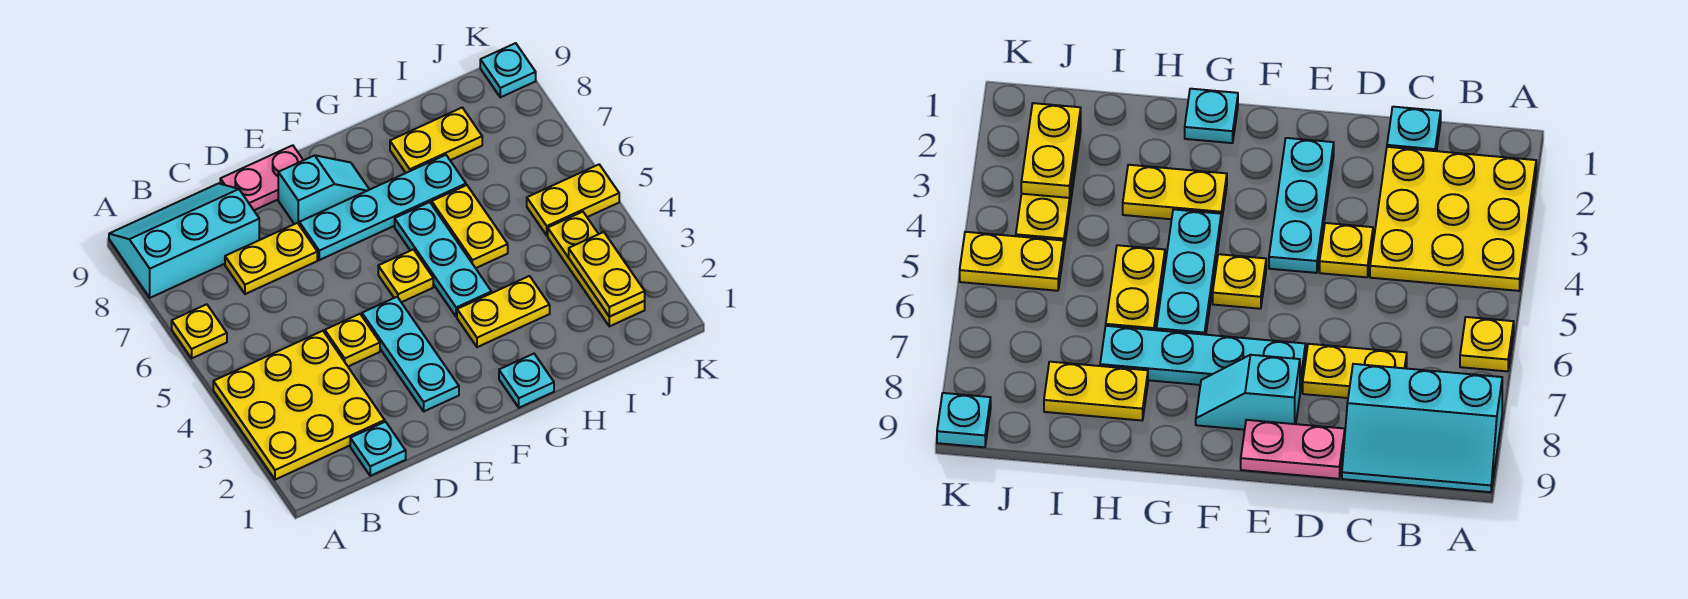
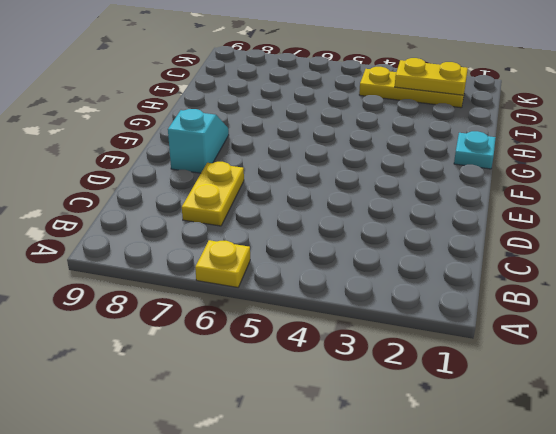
none -> yellow plate A2:C4 level 1
none -> cyan slope A8:C9 level 1 top 8
none -> cyan plate C1 level 1

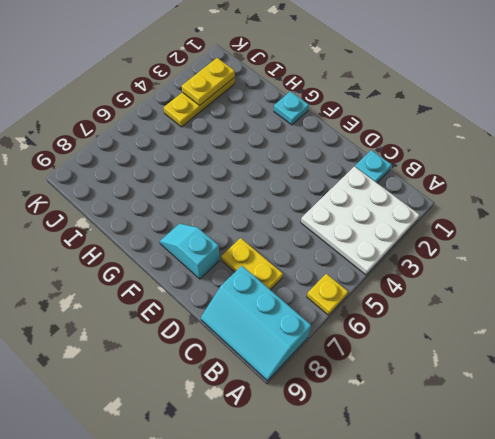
white plate A2:C4 level 1 -> yellow plate A2:C4 level 1
none -> yellow plate D4 level 1
none -> pink plate D9:E9 level 1
none -> cyan plate E2:E4 level 1

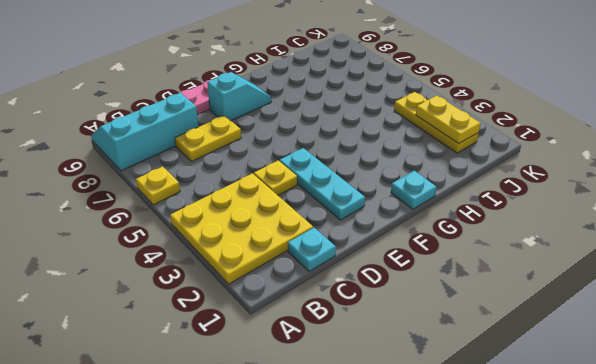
none -> cyan plate E7:H7 level 1
none -> yellow plate F5 level 1
none -> yellow plate G3:H3 level 1

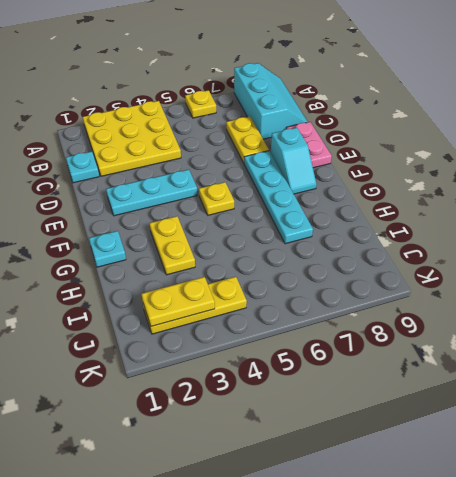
none -> yellow plate D4 level 1
none -> cyan plate G4:G6 level 1
none -> yellow plate H5:H6 level 1

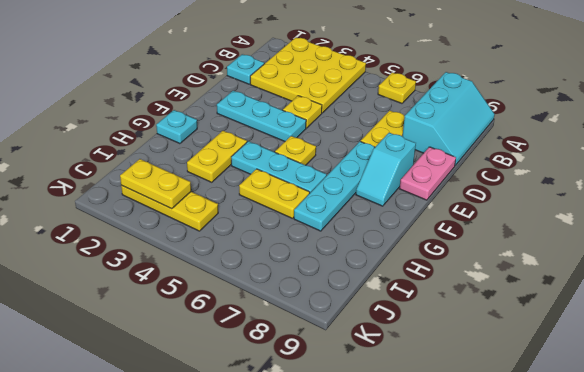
none -> yellow plate H8:I8 level 1
none -> yellow plate J5:K5 level 1
none -> cyan plate K9 level 1

